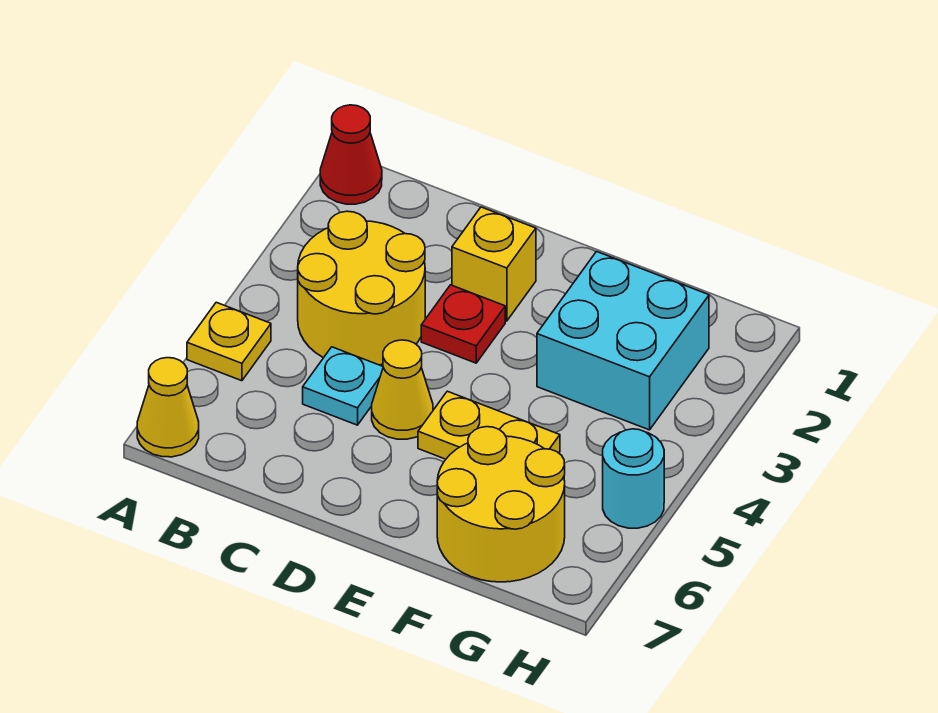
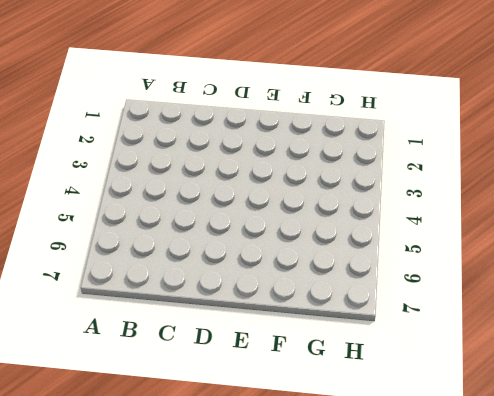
none -> red cone A1 level 1
none -> yellow plate A5 level 1
none -> yellow cone A7 level 1

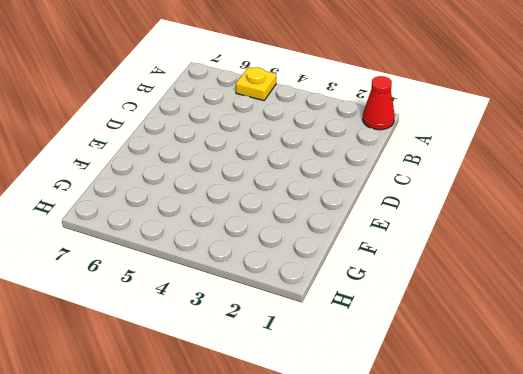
none -> yellow cone A7 level 1
none -> yellow round brick B3:C4 level 1
none -> cyan plate C5 level 1

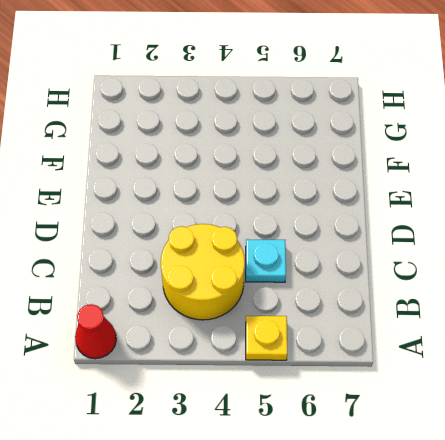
none -> yellow cone A7 level 1
none -> yellow brick D2 level 1
none -> red plate D3 level 1

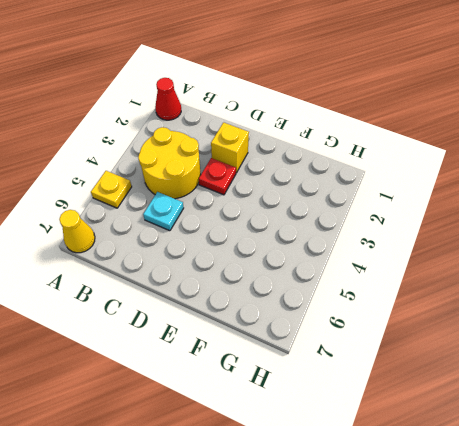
none -> yellow cone D5 level 1
none -> yellow plate E5:F5 level 1
none -> cyan brick F2:G3 level 1

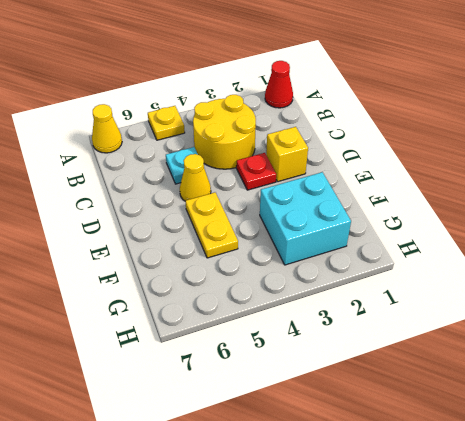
none -> yellow round brick F6:G7 level 1
none -> cyan round brick H5 level 1

